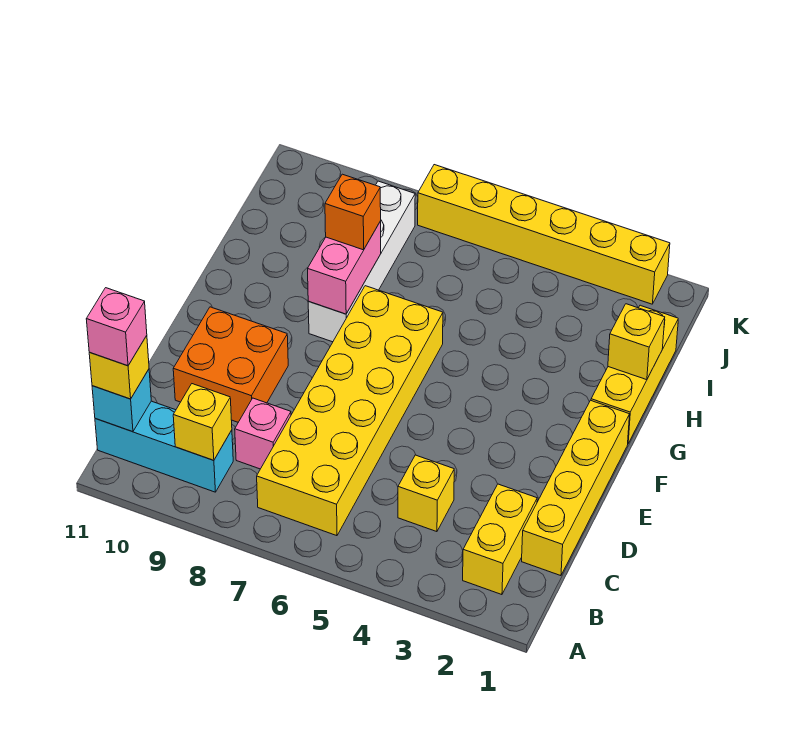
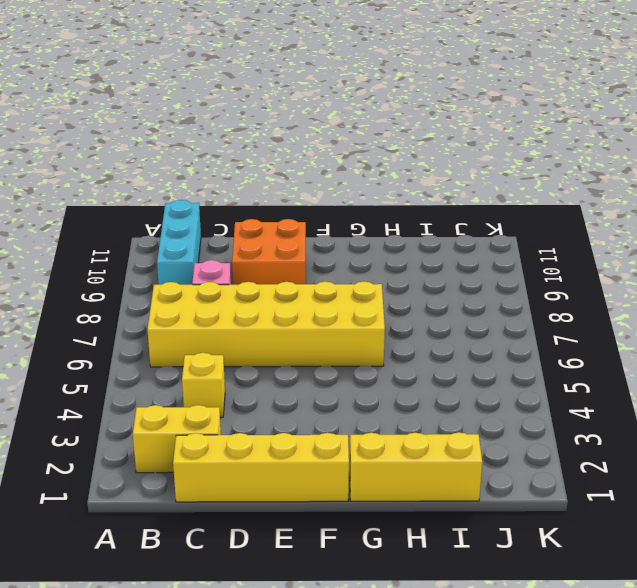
none -> white brick G8:J8 level 1
none -> yellow brick K2:K7 level 1
none -> yellow brick B9 level 2

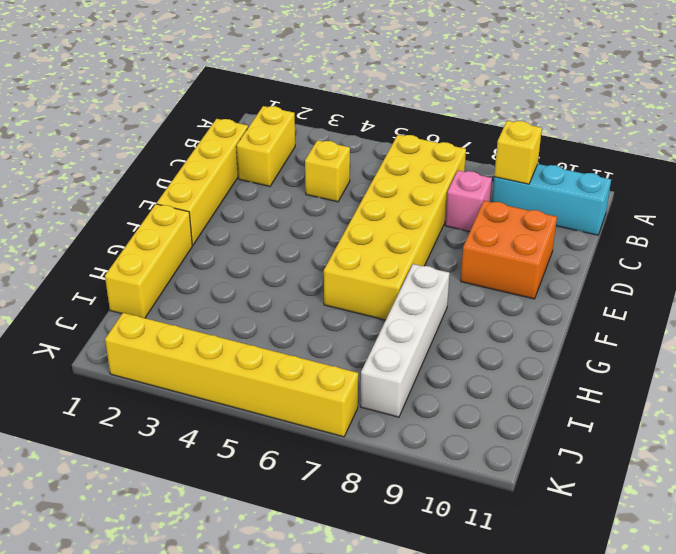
none -> cyan brick B11 level 2
none -> pink brick G8:H8 level 2
none -> yellow brick H1 level 2

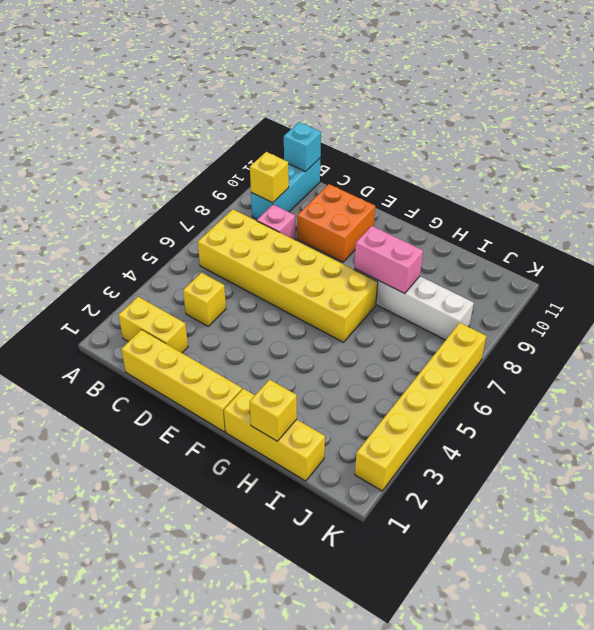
none -> yellow brick B11 level 3
none -> orange brick H8 level 3
none -> pink brick B11 level 4

